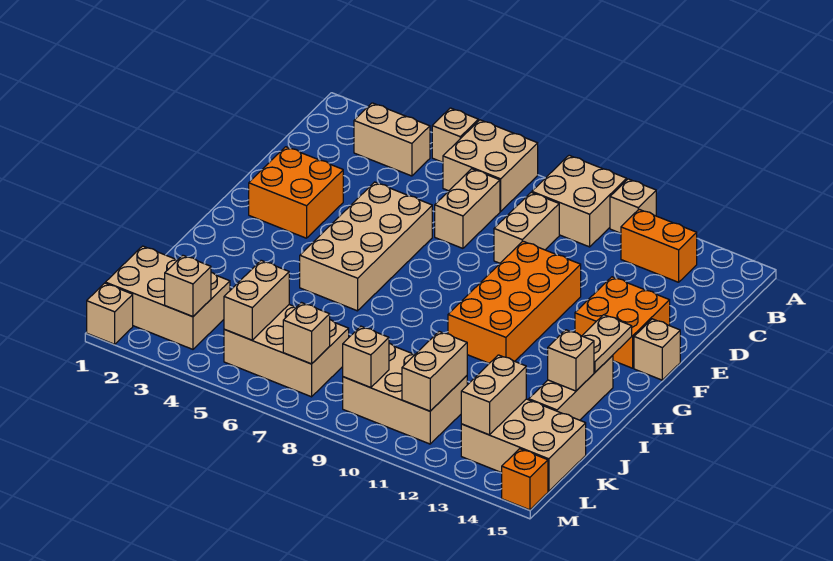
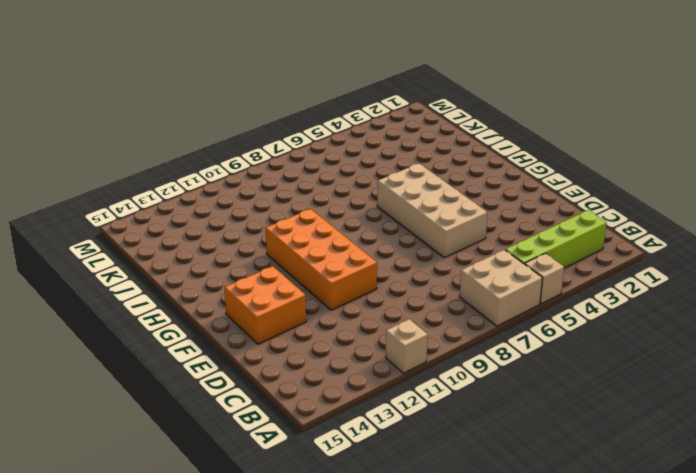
lime brick B2:B5 level 1 -> tan brick B3:B4 level 1
none -> tan brick A9:B10 level 1
none -> orange brick B12:B13 level 1
none -> tan brick C7:D7 level 1

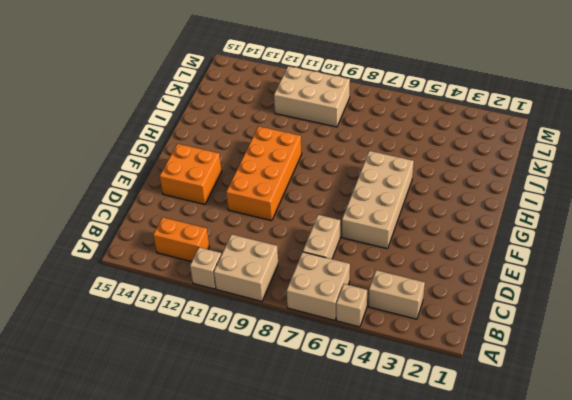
none -> tan brick C9:D9 level 1
none -> orange brick E2:F3 level 1
none -> tan brick F15 level 1

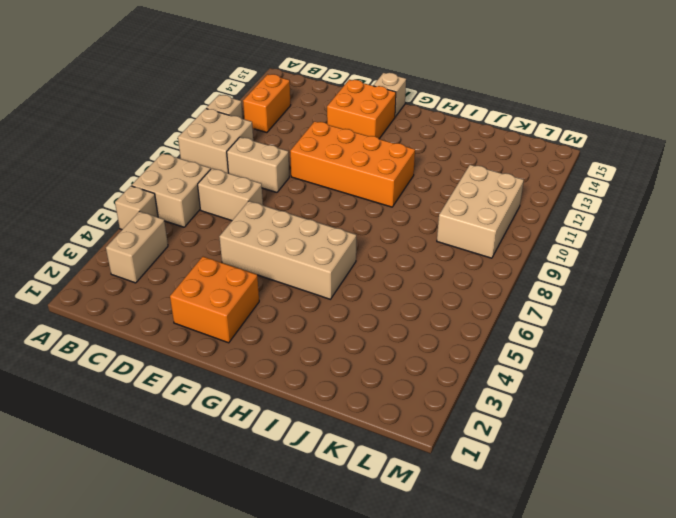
none -> tan brick H14:J14 level 1
none -> tan brick K1:L3 level 1
none -> tan brick K5:L7 level 1

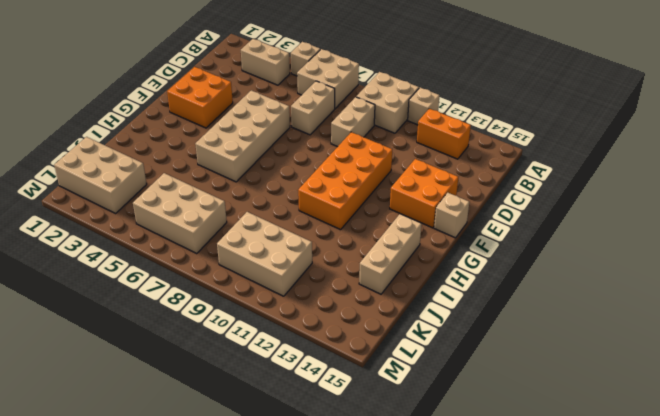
none -> tan brick K13:L15 level 1
none -> tan brick M1 level 1
none -> orange brick M15 level 1

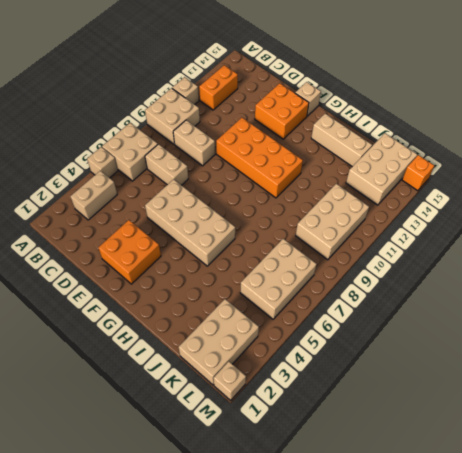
none -> tan plate G14:H14 level 2
none -> tan brick I14 level 2
none -> tan brick K5:L5 level 2

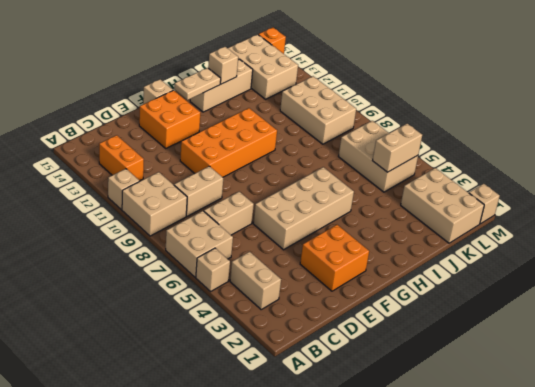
none -> tan brick K11:L11 level 2
none -> tan brick K13:L13 level 2
none -> tan brick L3 level 2

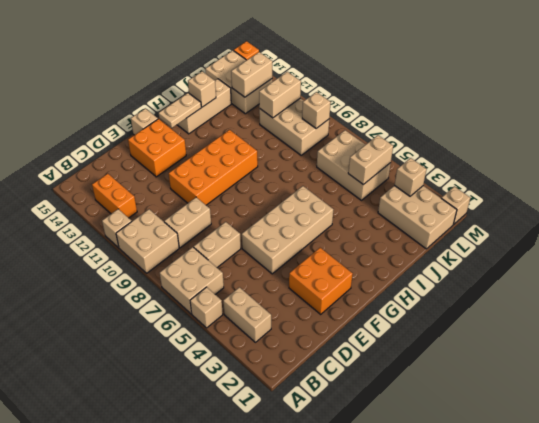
none -> tan brick L7 level 2

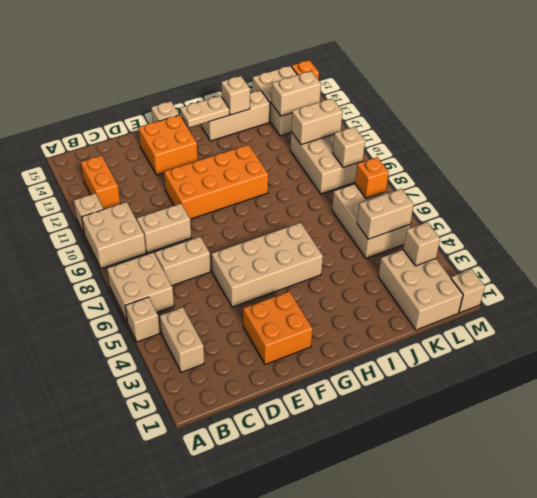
orange brick L7 level 2 -> tan brick L7 level 2

